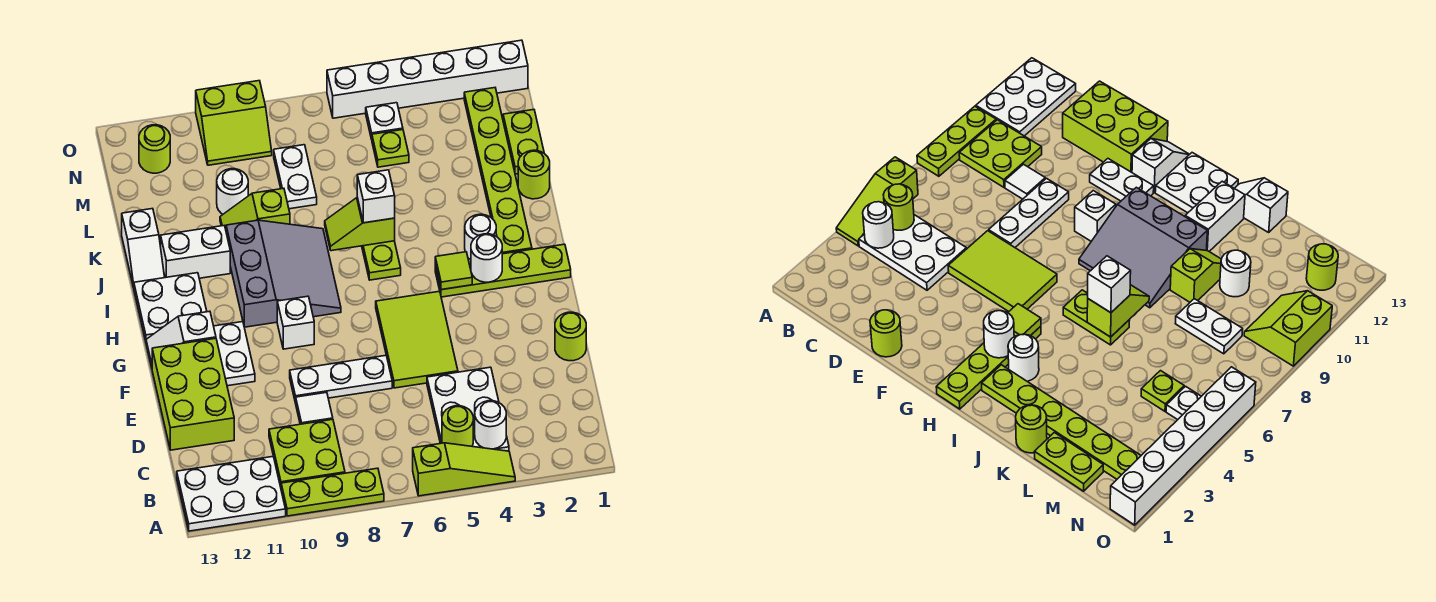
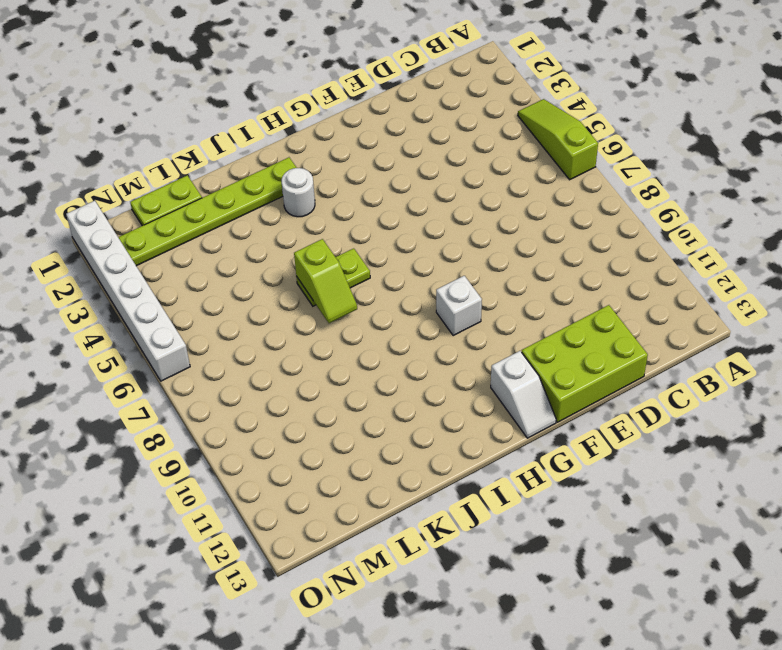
none -> lime plate A8:A10 level 1
none -> white plate A11:B13 level 1
none -> white plate B4:D5 level 1
none -> lime plate B9:C10 level 1

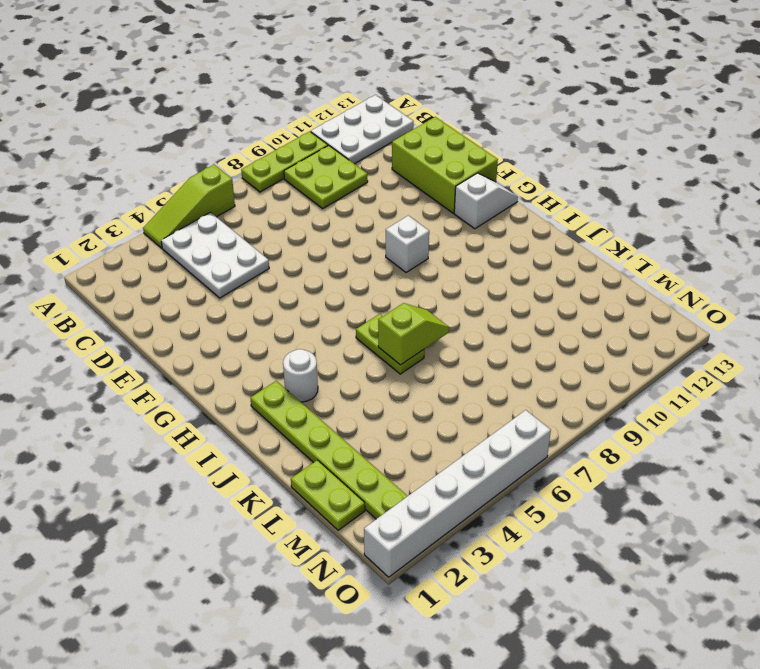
none -> white tile D9 level 1
none -> lime round brick E1 level 1
none -> lime tile E5:G6 level 1
none -> white plate E7:E9 level 1

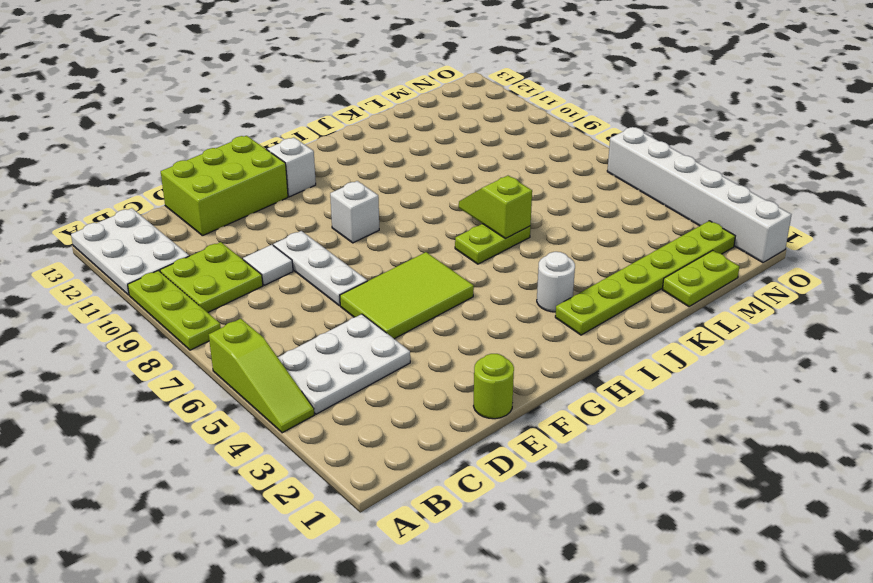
none -> white plate F11:G11 level 1
none -> lime plate H1:H4 level 1
none -> grey slope H8:J10 level 1 top 10
none -> white plate H12:I13 level 1

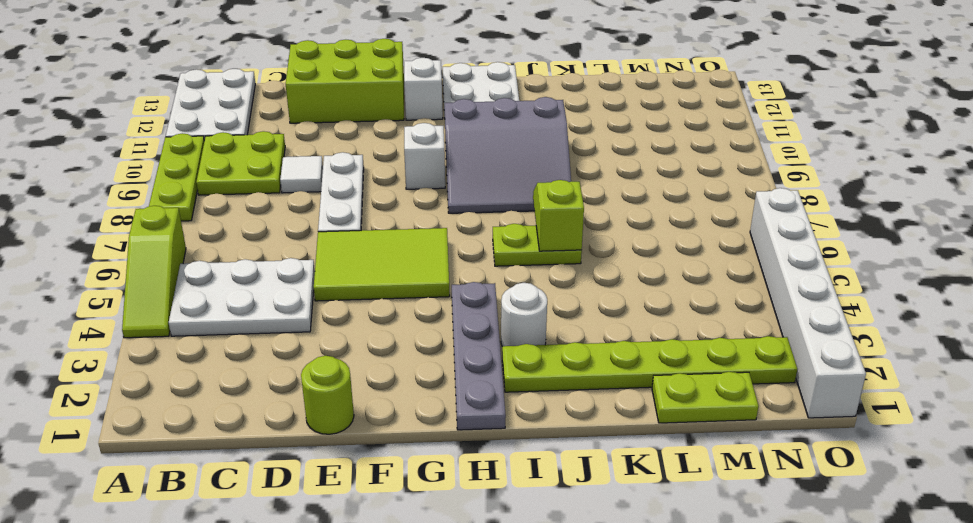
grey plate H1:H4 level 1 -> lime plate H1:H4 level 1
none -> white plate F11:G11 level 1
none -> white brick J11:J12 level 1
none -> white slope J13:K13 level 1 top K
none -> lime round brick K1 level 1

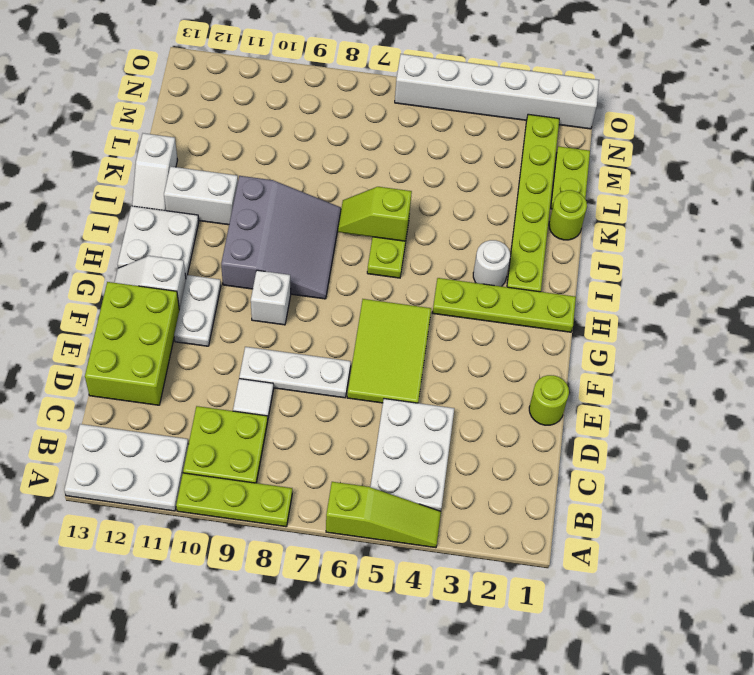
none -> lime slope K9:K10 level 1 top 9
none -> white plate L8:M8 level 1
none -> white round brick L10 level 1
none -> lime plate M5 level 1

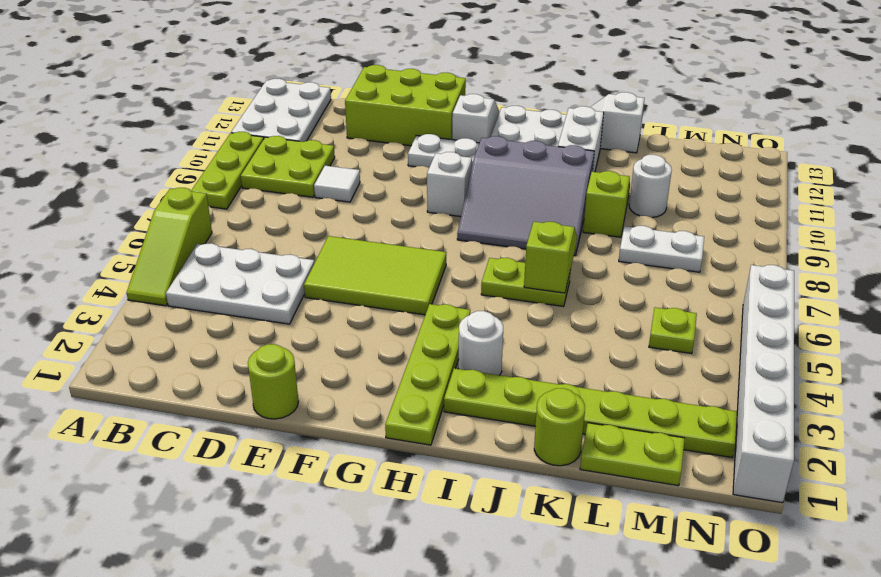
none -> white plate E7:E9 level 1
none -> white plate N5 level 1
none -> lime slope N9:O10 level 1 top O
none -> lime round brick N12 level 1

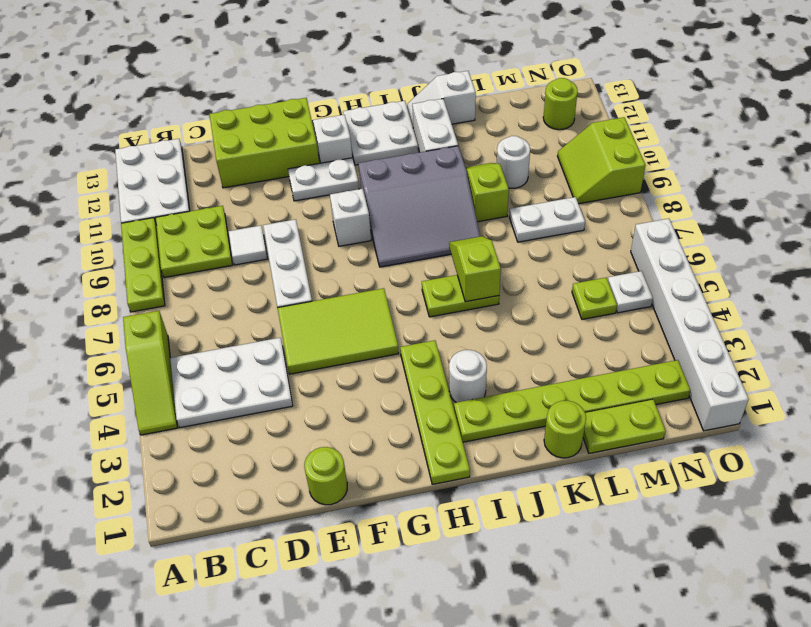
none -> white round brick B4 level 2
none -> lime round brick B5 level 2
none -> white round brick H3 level 2
none -> lime tile H4 level 2

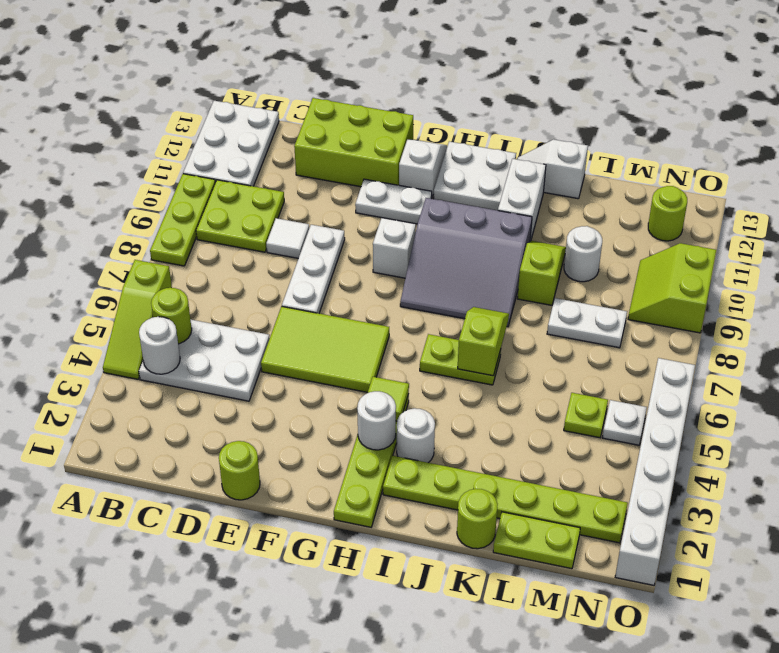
none -> white brick J6 level 3

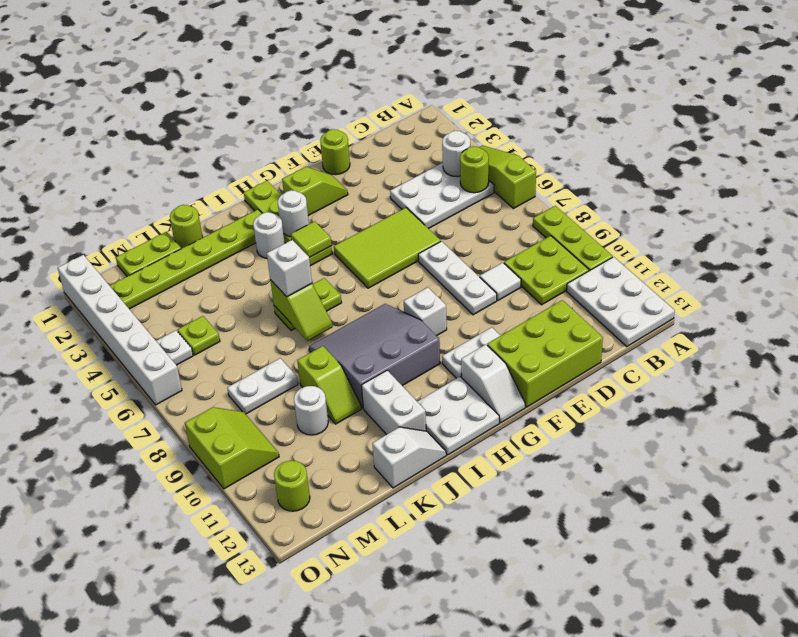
lime slope F2:G2 level 1 top G -> none

